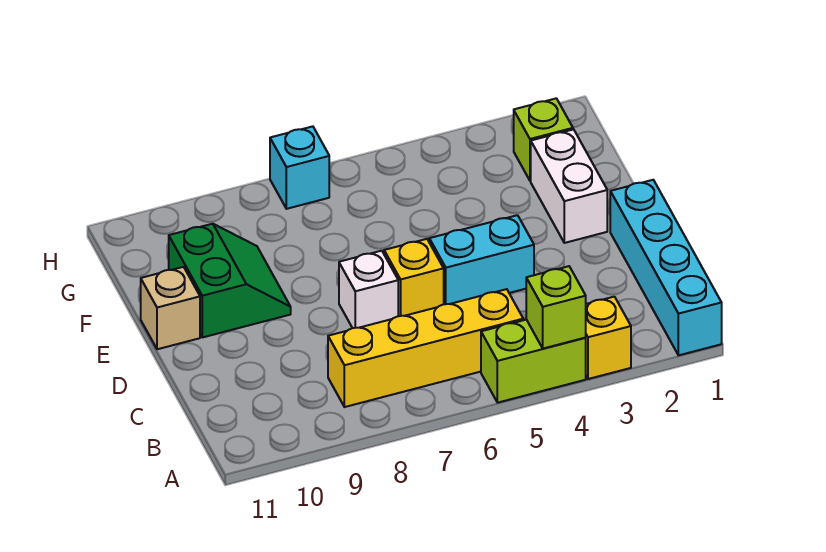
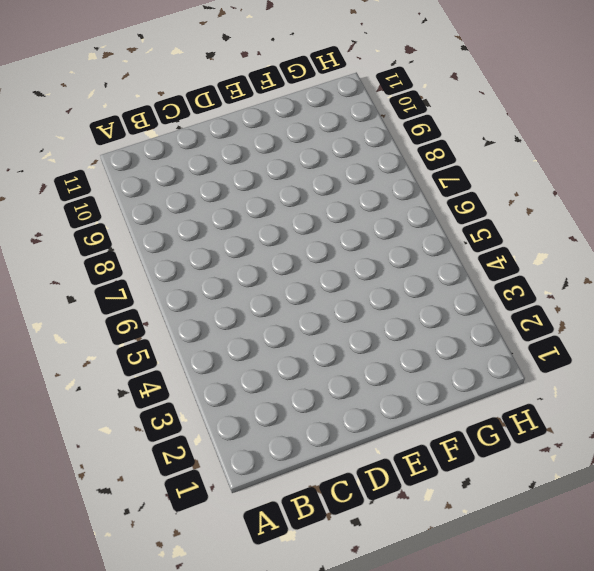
none -> cyan brick A1:D1 level 1
none -> yellow brick A3 level 1
none -> lime brick A4:A5 level 1

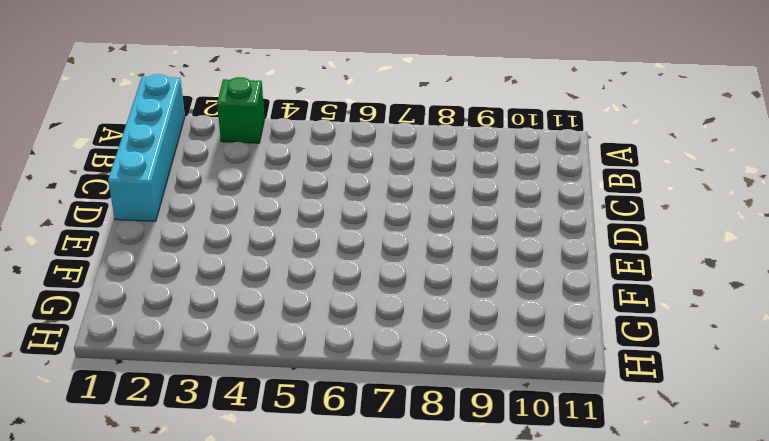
green brick A3 level 1 -> yellow brick A3 level 1
none -> lime brick A4:A5 level 1
none -> yellow brick B5:B8 level 1
none -> cyan brick D4:D5 level 1

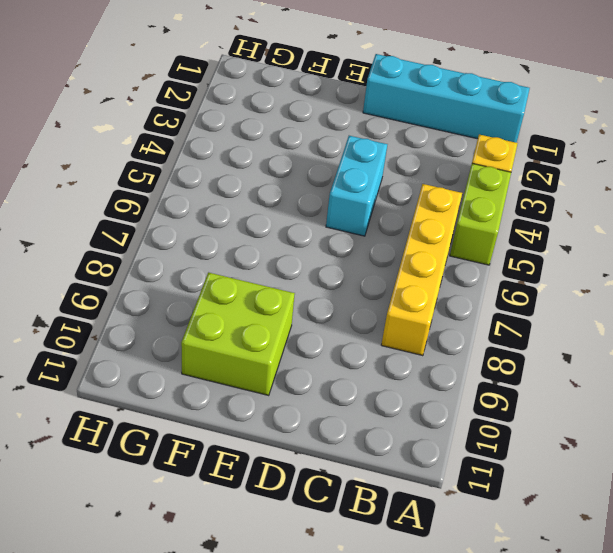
lime brick E9:F10 level 1 -> green slope E9:F10 level 1 top 10
none -> yellow brick D6 level 1
none -> white brick D7 level 1
none -> white brick E2:F2 level 1

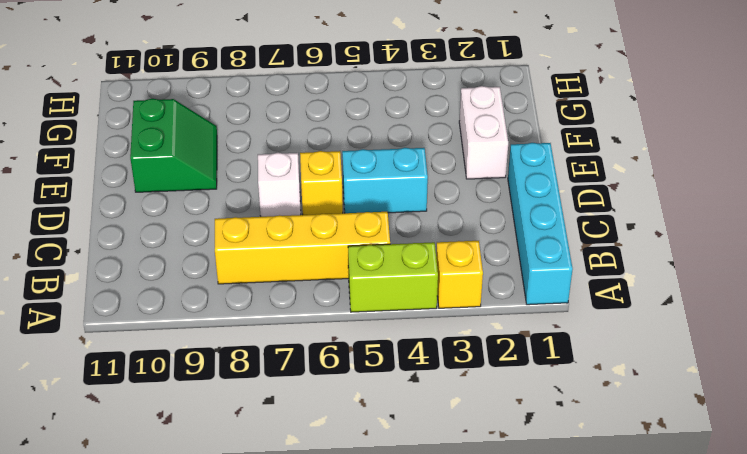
none -> tan brick E11 level 1
none -> lime brick G2 level 1
none -> cyan brick H7 level 1

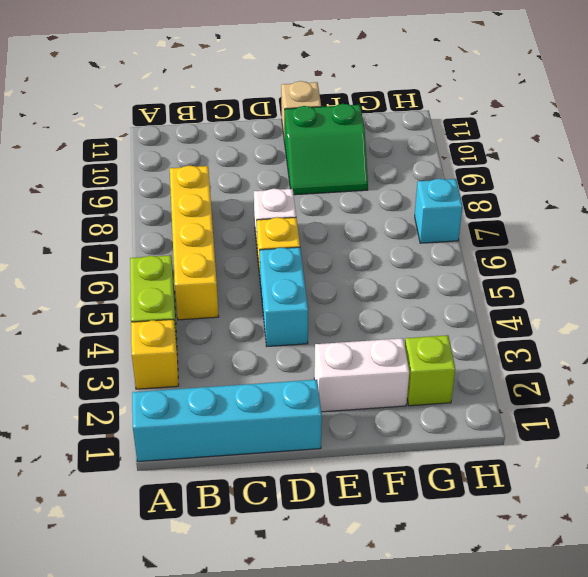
none -> lime brick A4 level 2

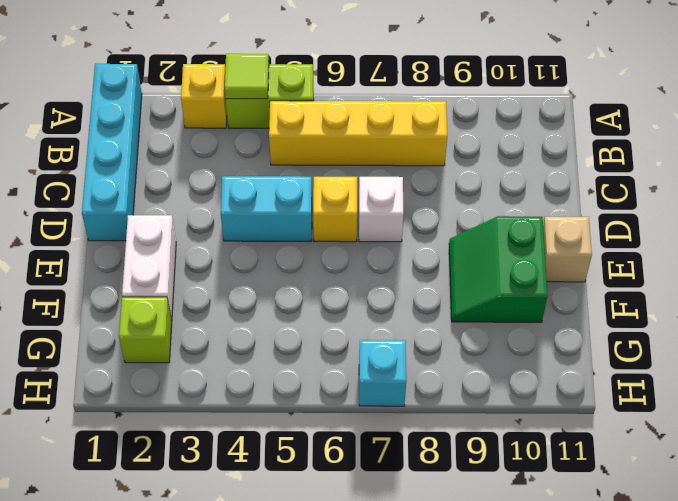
lime tile A4 level 2 -> lime brick A4 level 2

